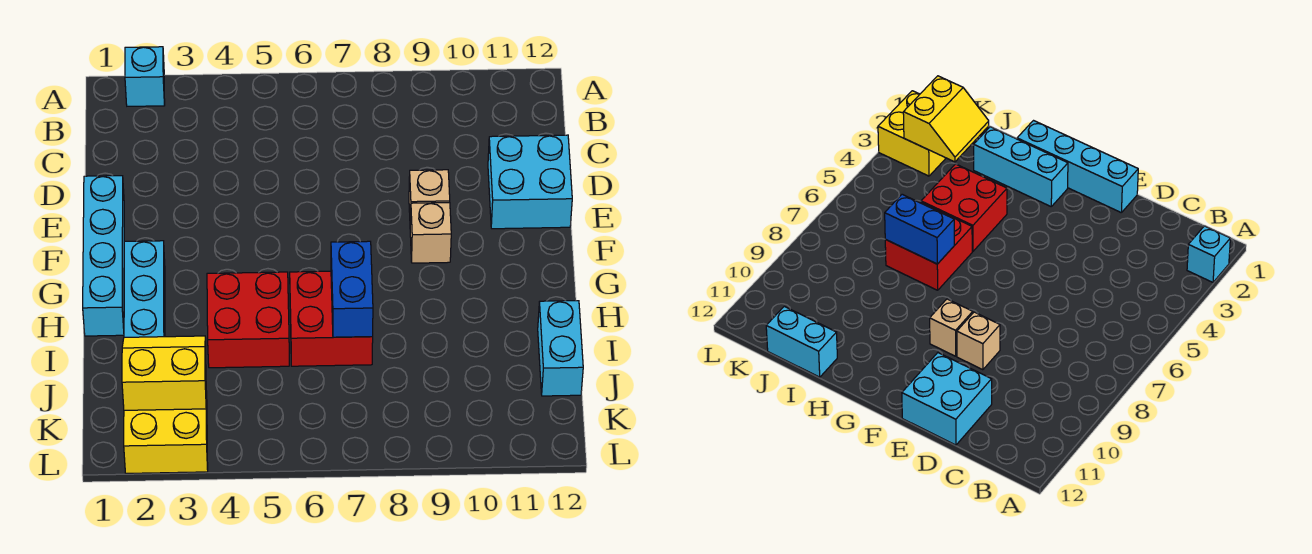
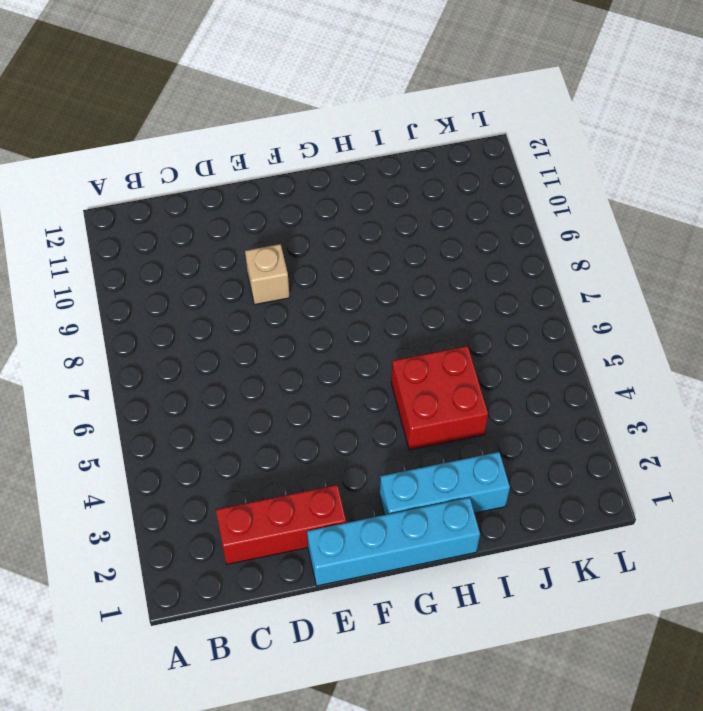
red brick C2:E2 level 1 -> none
none -> cyan brick A2 level 1
none -> cyan brick D11:E12 level 1
none -> tan brick F9 level 1

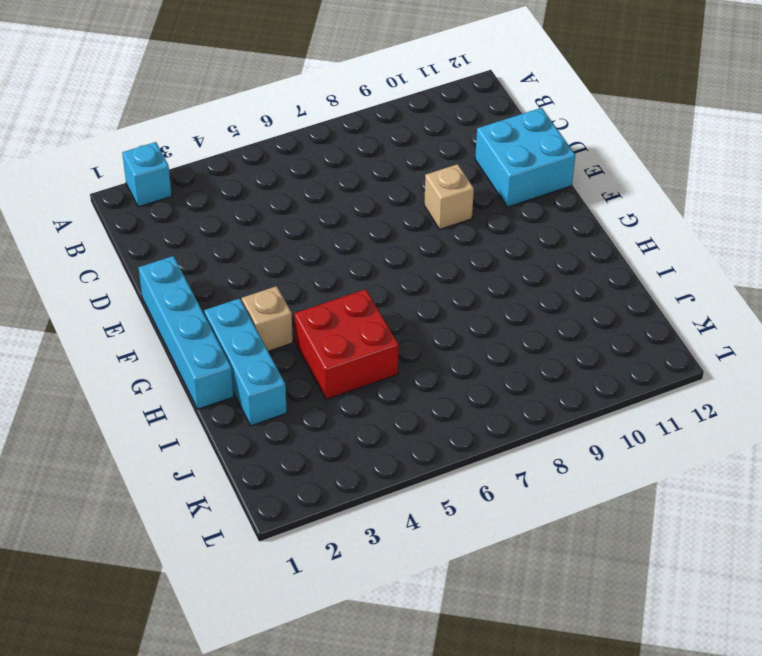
tan brick G3 level 1 -> tan brick F9 level 1
none -> red brick H6:I7 level 1
none -> cyan brick I12:J12 level 1
none -> yellow brick K2:L3 level 1

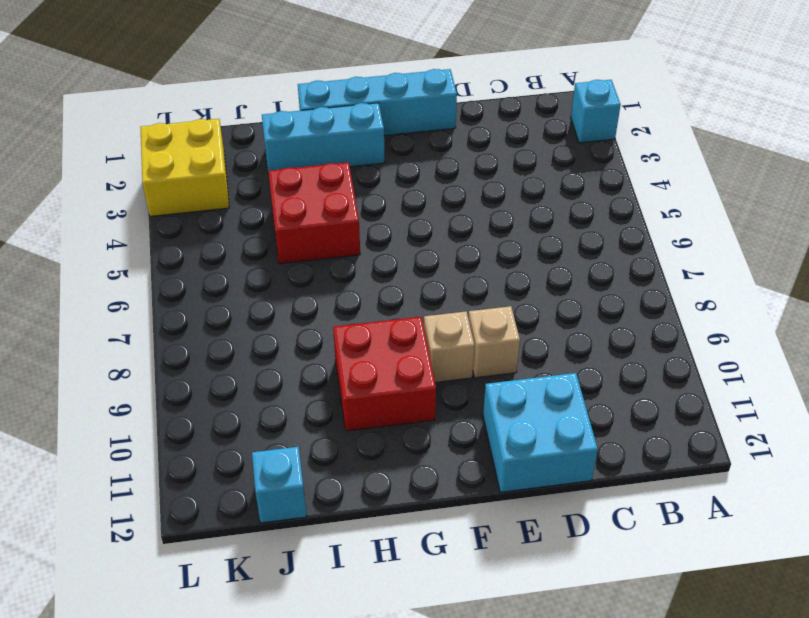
red brick G9:H10 level 1 -> red brick H6:I7 level 1
cyan brick J12 level 1 -> cyan brick I12:J12 level 1
none -> blue brick H7:I7 level 2
none -> yellow slope J2:K3 level 2 top K

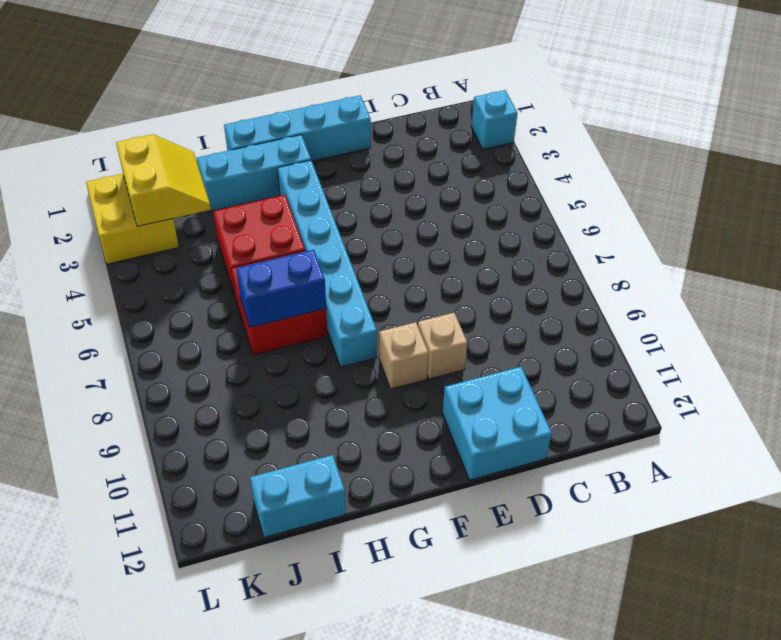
cyan brick G3:G8 level 1 -> none

